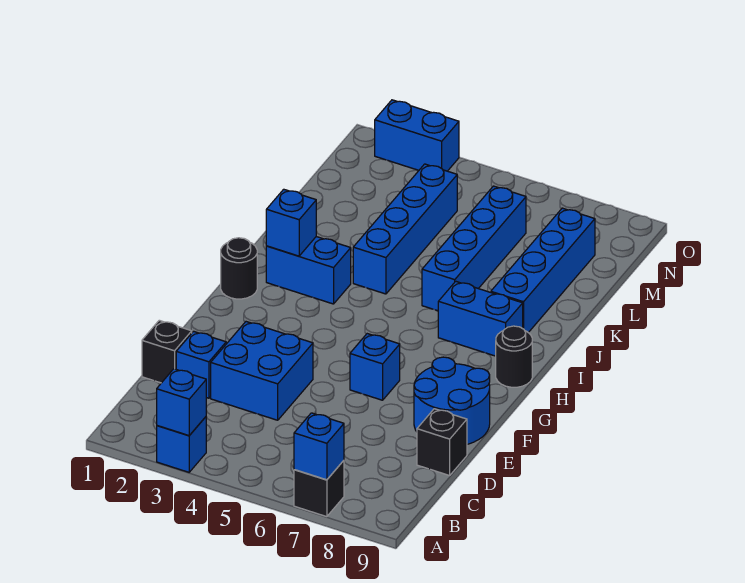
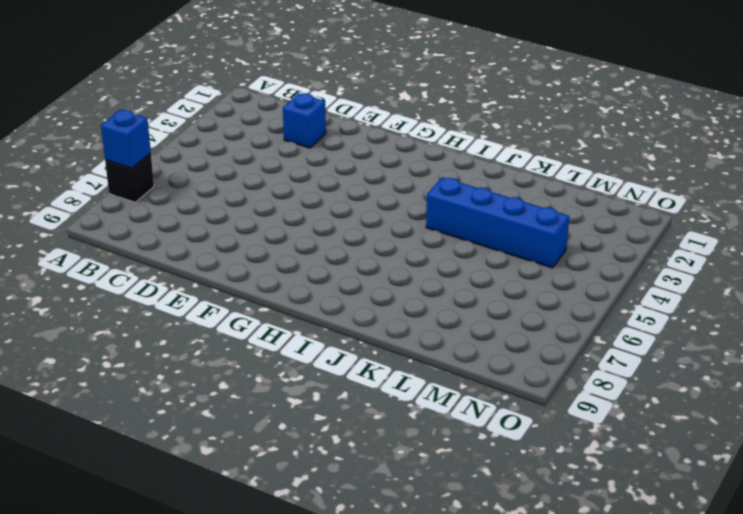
none -> blue brick A3 level 1
none -> black brick D1 level 1
none -> blue brick D3:E4 level 1

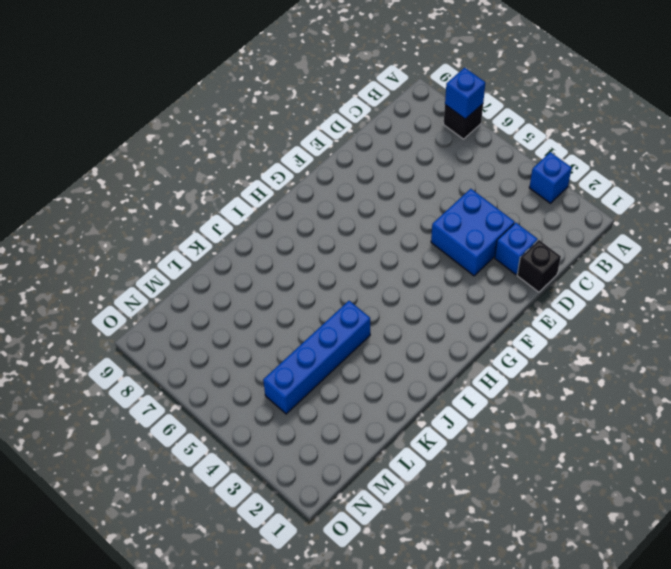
none -> black brick D9 level 1
none -> blue round brick E8:F9 level 1
none -> blue brick F6 level 1

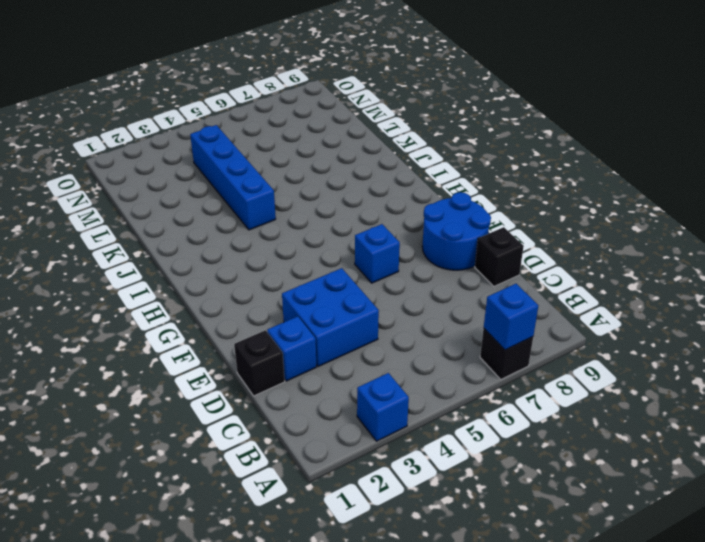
none -> black round brick H1 level 1
none -> black round brick H9 level 1
none -> blue brick I2:I3 level 1

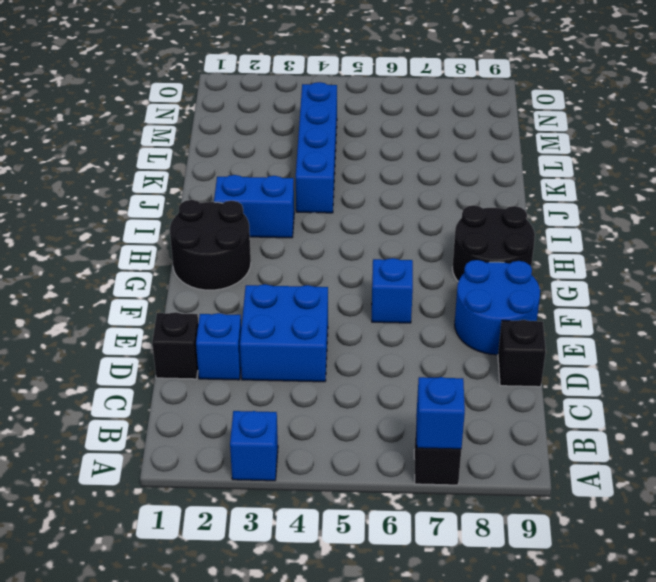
black round brick G1:H2 level 1 -> black round brick H1 level 1
black round brick G8:H9 level 1 -> black round brick H9 level 1
none -> blue brick I7:I8 level 1
none -> blue brick J6:M6 level 1
none -> blue brick J8:M8 level 1

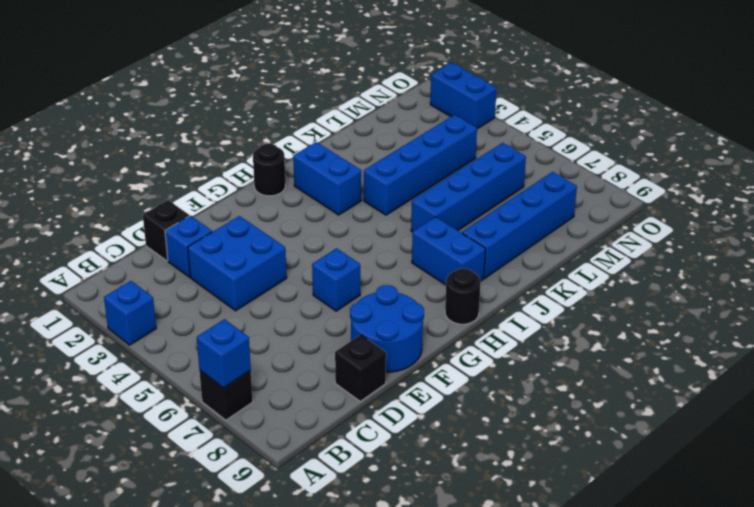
none -> blue brick A3 level 2
none -> blue brick I2 level 2

